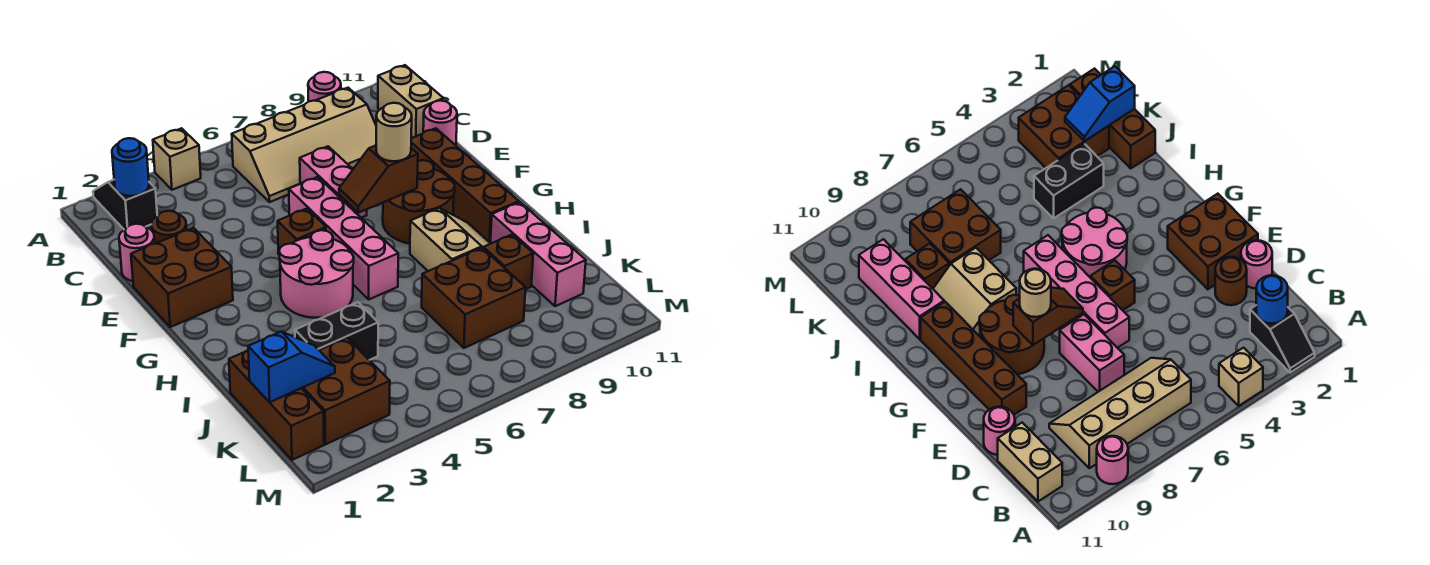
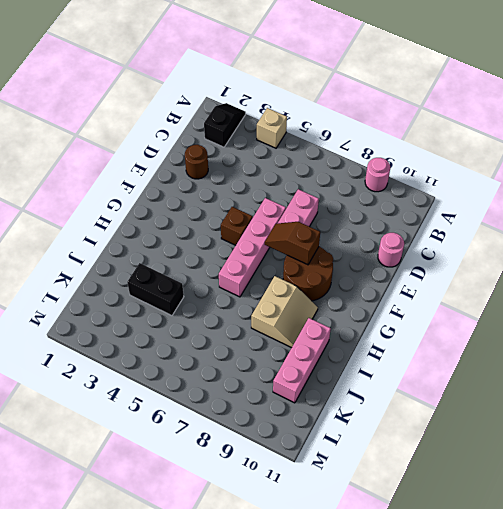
none -> tan slope B6:C9 level 1 top B
none -> tan brick B11:C11 level 1
none -> pink round brick D1 level 1

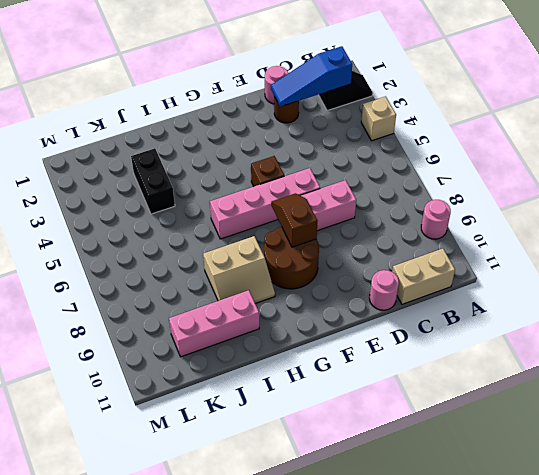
blue slope B2:D2 level 2 top B -> blue round brick B2 level 2
none -> tan slope B6:C9 level 1 top B
none -> brown brick E1:F2 level 1
none -> brown brick E10:H10 level 1

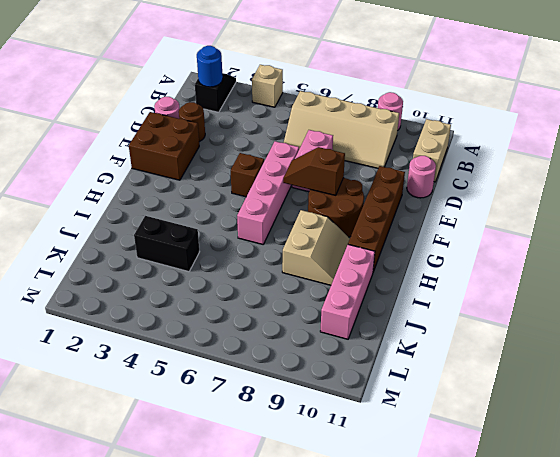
none -> pink round brick G4:H5 level 1
none -> brown brick J1:L1 level 1
none -> brown brick J7:K8 level 1

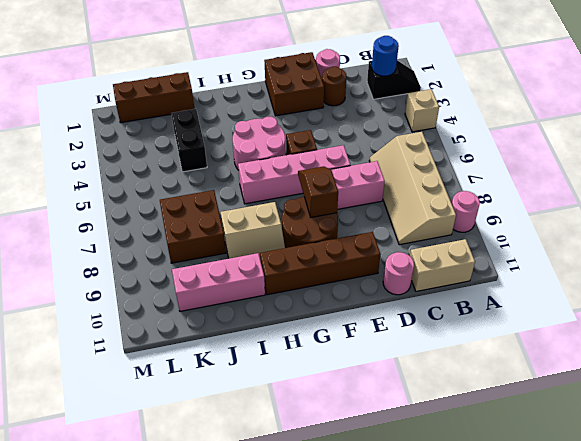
none -> brown brick J9 level 1
none -> brown brick K2:L3 level 1
none -> blue slope K1:K2 level 2 top 1

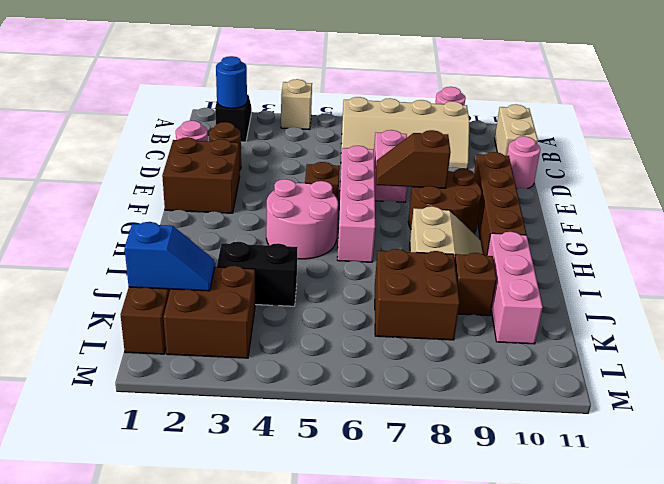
none -> tan round brick F8 level 3

